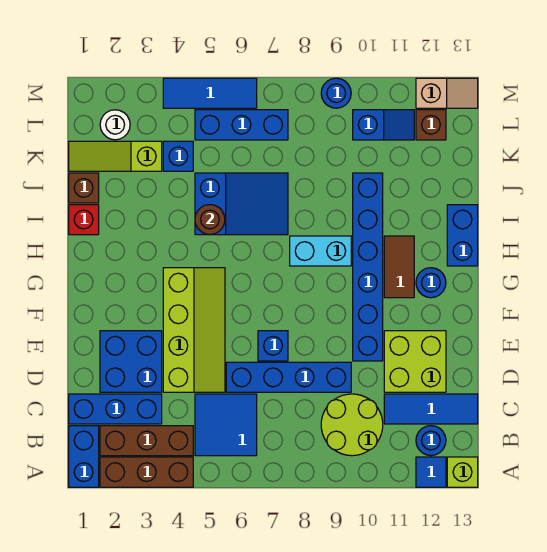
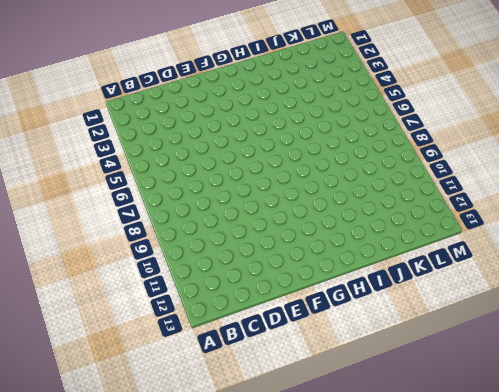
none -> blue brick A1:B1 level 1
none -> brown brick A2:A4 level 1
none -> blue tile A12 level 1
none -> lime brick A13 level 1

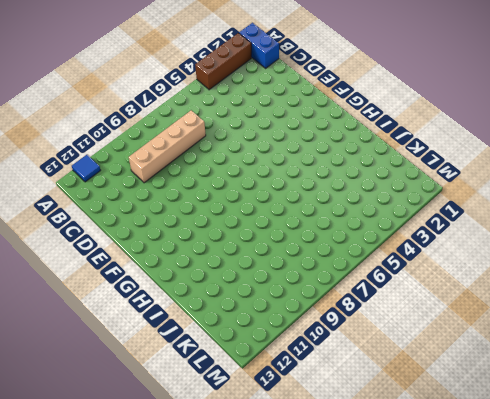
tan brick C7:C10 level 1 -> lime round brick B9:C10 level 1
none -> lime brick A13 level 1
none -> brown brick B2:B4 level 1
none -> blue tile B5:C6 level 1
none -> blue round brick B12 level 1

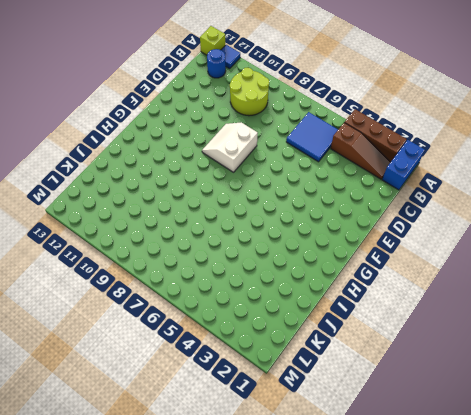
brown slope B2:B4 level 1 top 4 -> brown brick B2:B4 level 1
white slope E8:F9 level 1 top 8 -> none
none -> blue brick C1:C3 level 1
none -> blue tile C11:C13 level 1
none -> blue brick D2:E3 level 1
none -> lime slope D4:G5 level 1 top 4

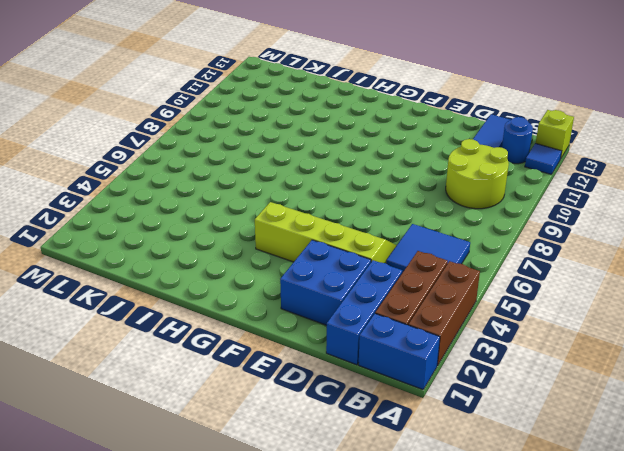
none -> blue brick D6:D9 level 1
none -> lime brick D11:E12 level 1
none -> blue brick E7 level 1
none -> blue brick E10:J10 level 1

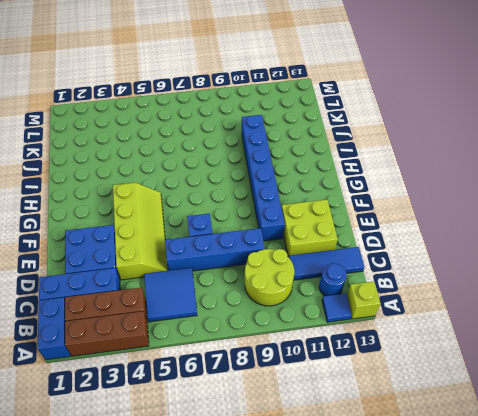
none -> brown tile G11:H11 level 1
none -> blue round brick G12 level 1
none -> cyan brick H8:H9 level 1
none -> blue brick H13:I13 level 1

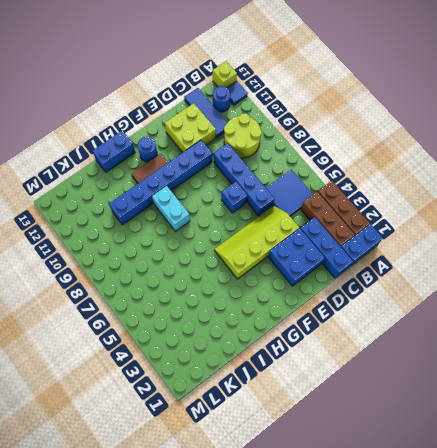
none -> red brick I1 level 1
none -> blue slope I5:J7 level 1 top 5
none -> brown brick J1 level 1
none -> lime slope K1:K3 level 1 top 3

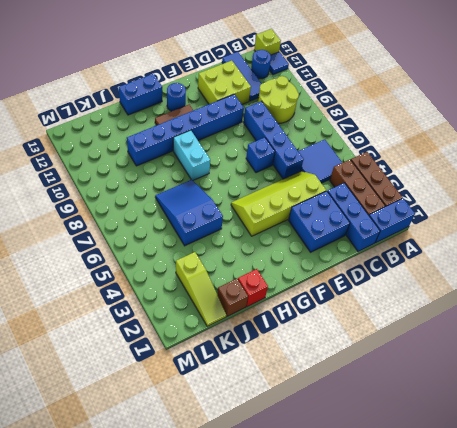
none -> blue brick K4 level 1
none -> white round brick L2 level 1
none -> blue brick L5:L7 level 1
none -> blue slope L10:L11 level 1 top 10

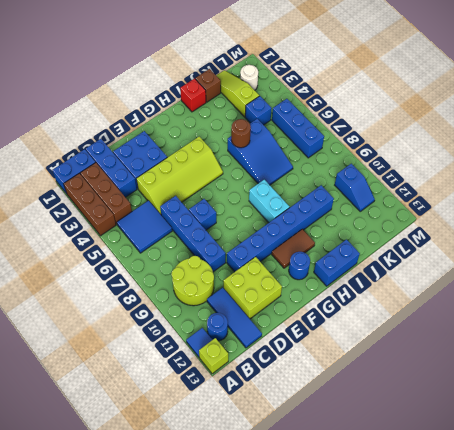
none -> brown brick L12 level 1
none -> blue tile M4:M6 level 1
none -> blue round brick M9 level 1
none -> tan slope M12:M13 level 1 top 12

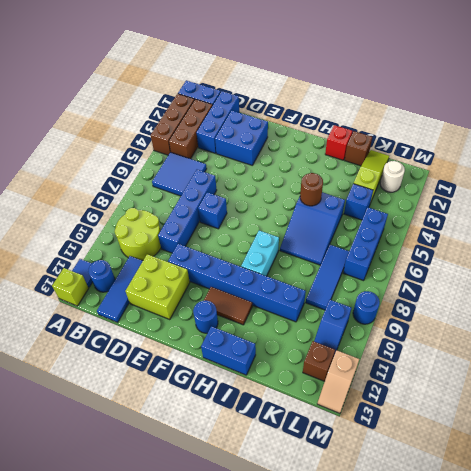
blue tile K7:K9 level 1 -> blue tile M4:M6 level 1
none -> lime slope D4:G5 level 1 top 4

